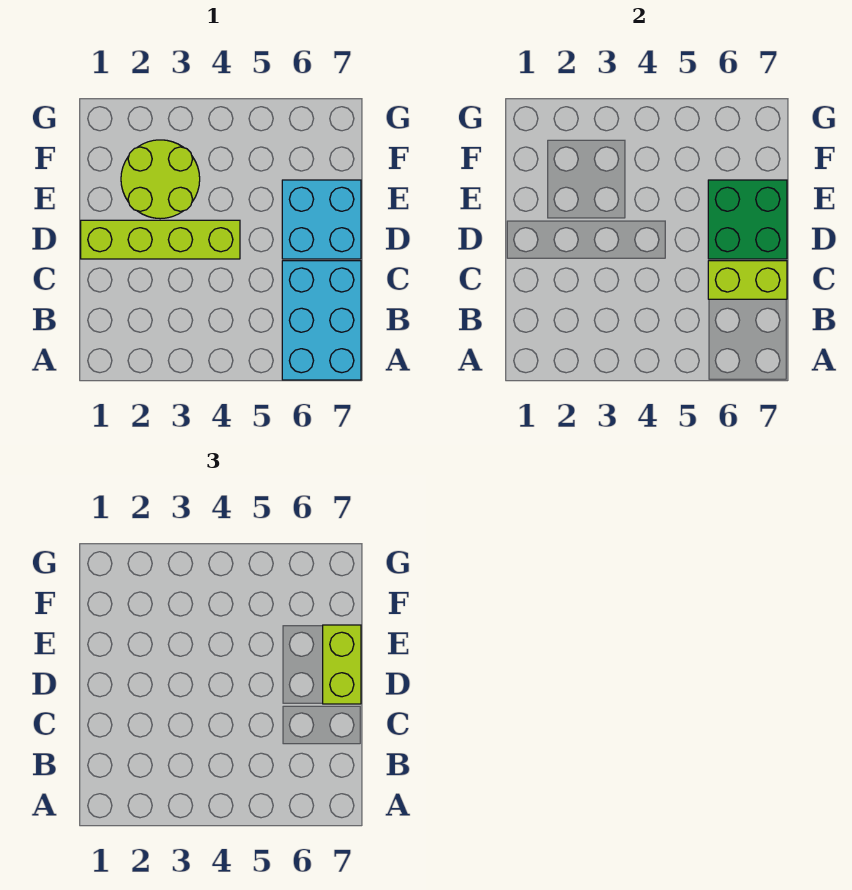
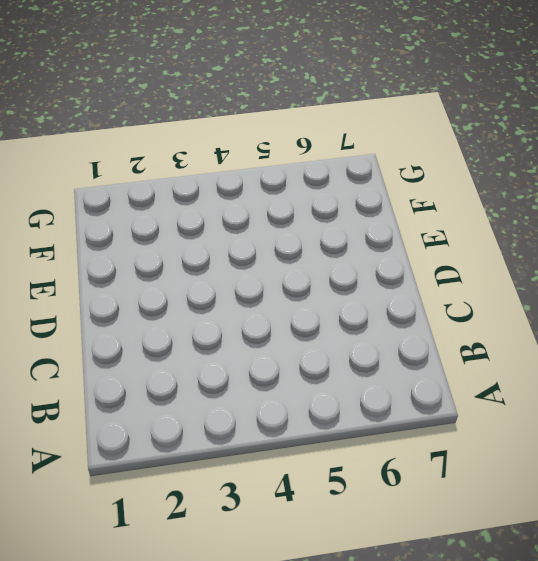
none -> cyan brick A6:C7 level 1
none -> lime brick D1:D4 level 1

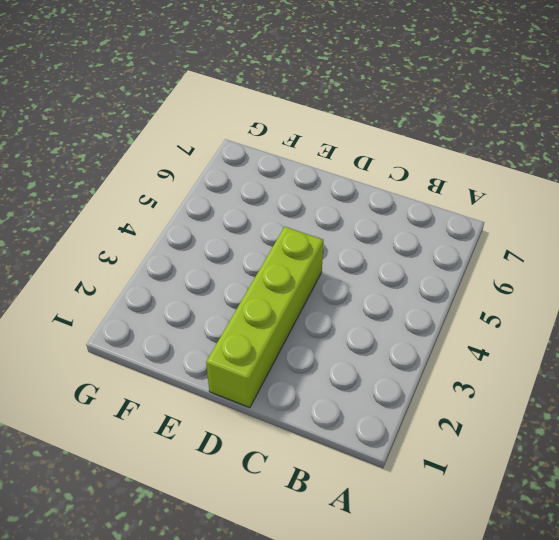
none -> cyan brick A6:C7 level 1
none -> cyan brick D6:E7 level 1

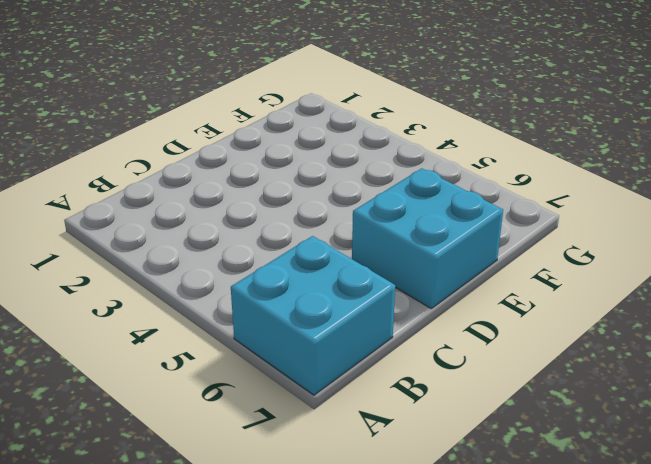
cyan brick A6:B7 level 1 -> cyan brick A6:C7 level 1
none -> lime brick D1:D4 level 1
none -> lime round brick E2:F3 level 1

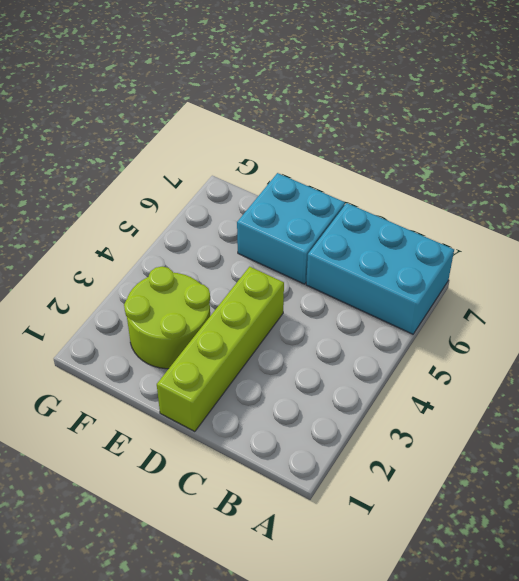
none -> lime brick C6:C7 level 2
none -> green brick D6:E7 level 2

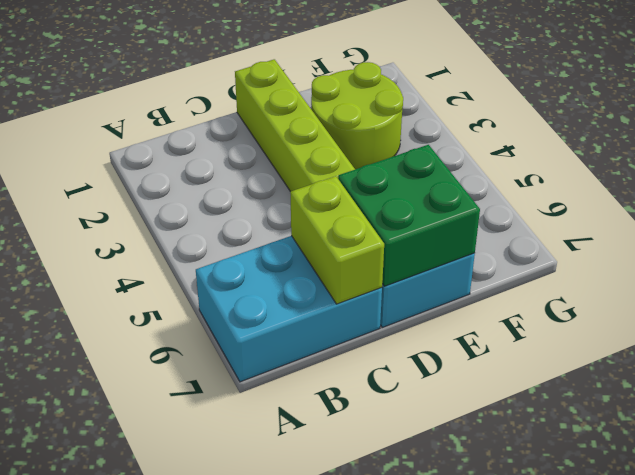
none -> lime brick D7:E7 level 3

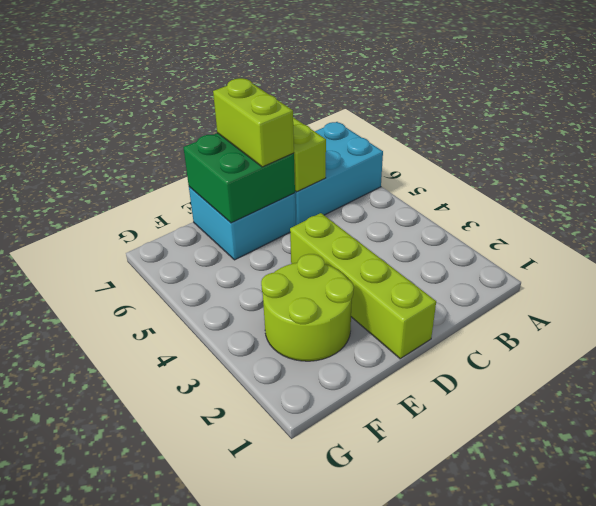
lime brick D6:D7 level 3 -> lime brick D7:E7 level 3

